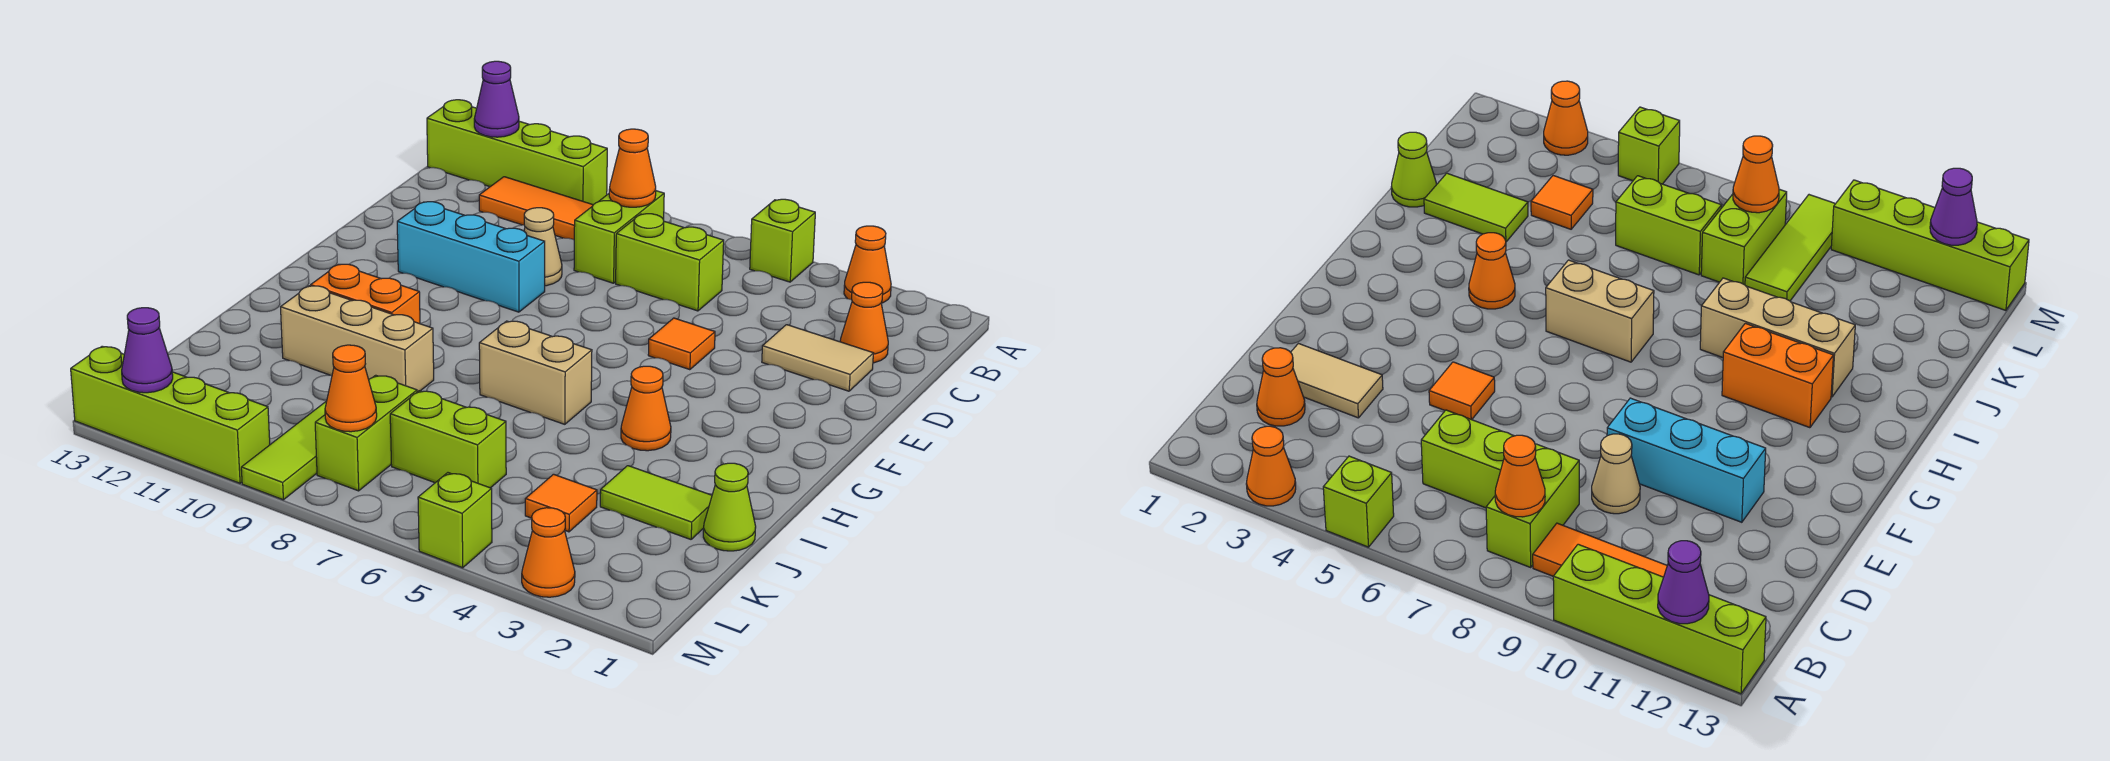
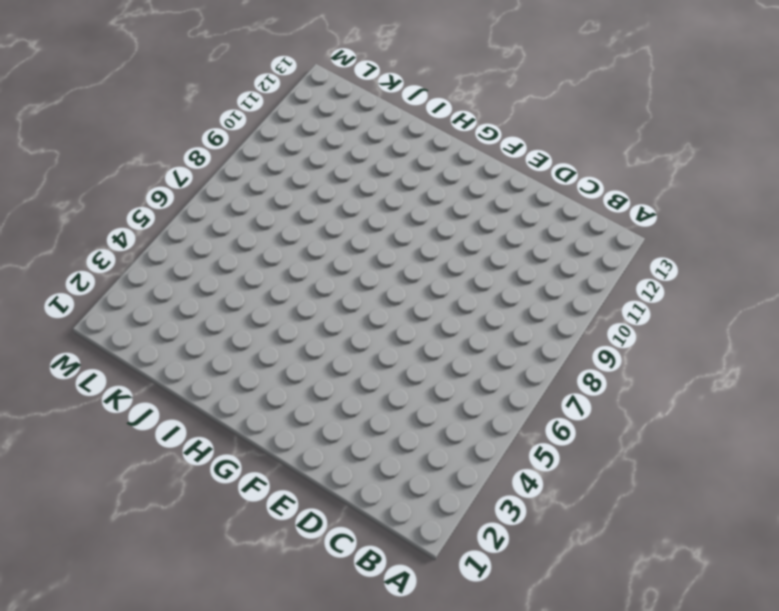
none -> orange cone A3 level 1
none -> lime brick A5 level 1
none -> lime brick A10:A13 level 1

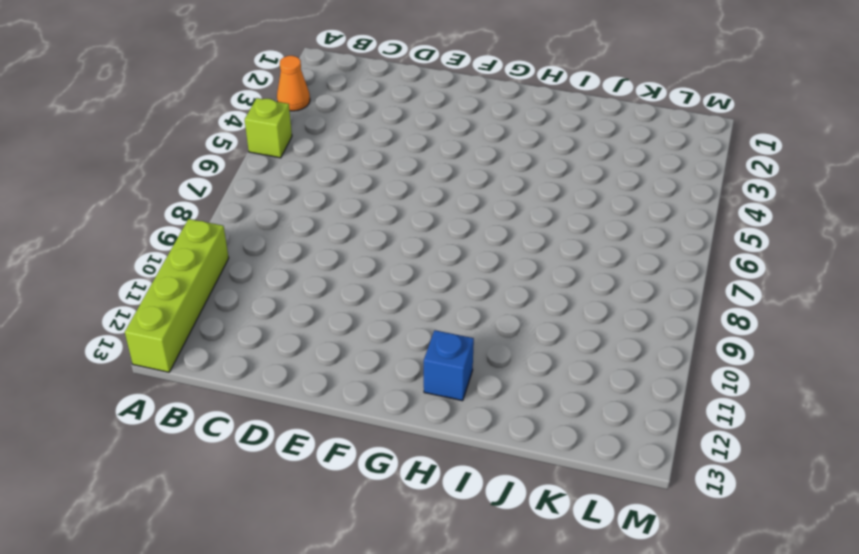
blue brick H12 level 1 -> none
none -> lime brick B8:C8 level 1
none -> orange tile B9:B11 level 1
none -> orange cone C2 level 1

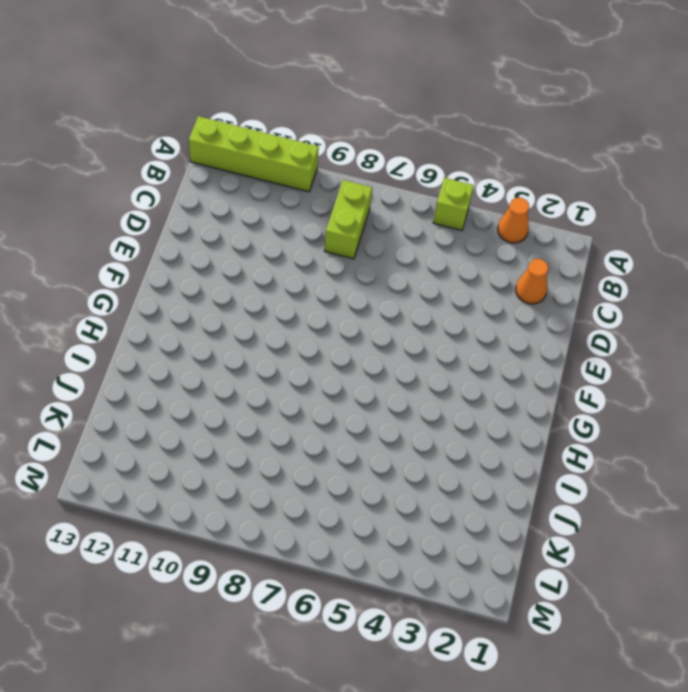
none -> orange tile B9:B11 level 1
none -> lime brick C6:C7 level 1
none -> tan tile D2:D3 level 1

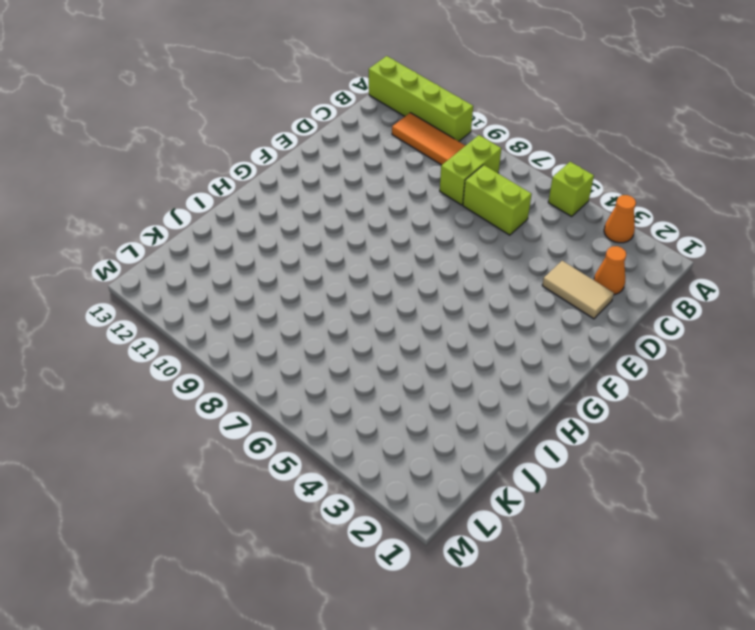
none -> tan cone D9 level 1
none -> orange tile E5 level 1
none -> cyan brick E9:E11 level 1

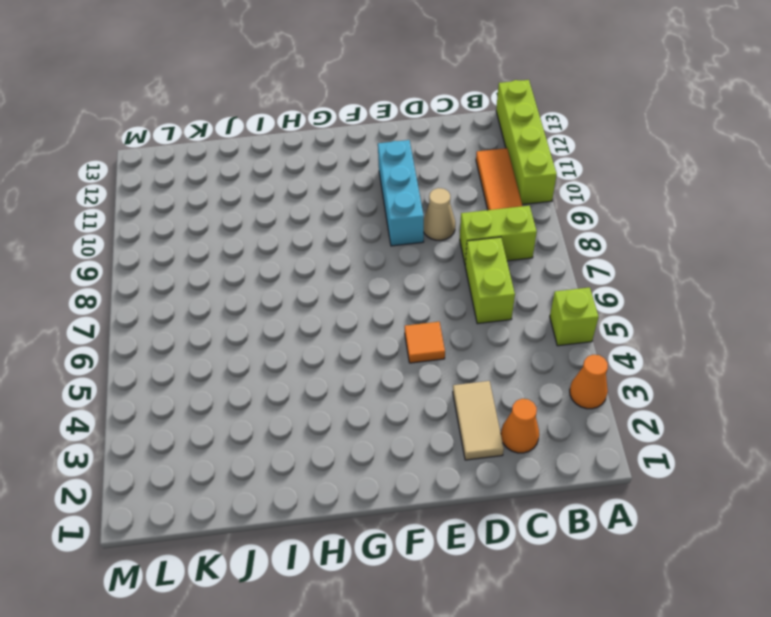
none -> orange cone H4 level 1
none -> tan brick H6:H7 level 1
none -> orange brick H10:H11 level 1

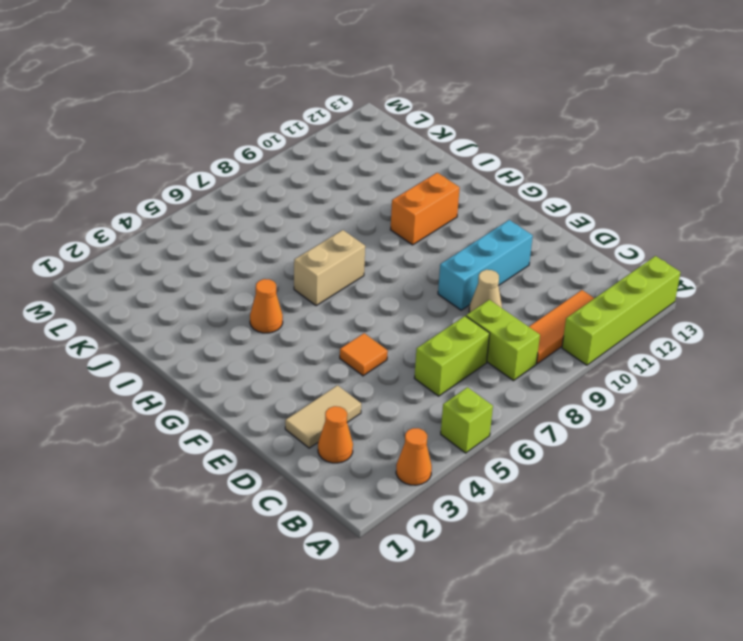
none -> tan brick I9:I11 level 1
none -> lime cone J1 level 1
none -> lime tile J2:J3 level 1

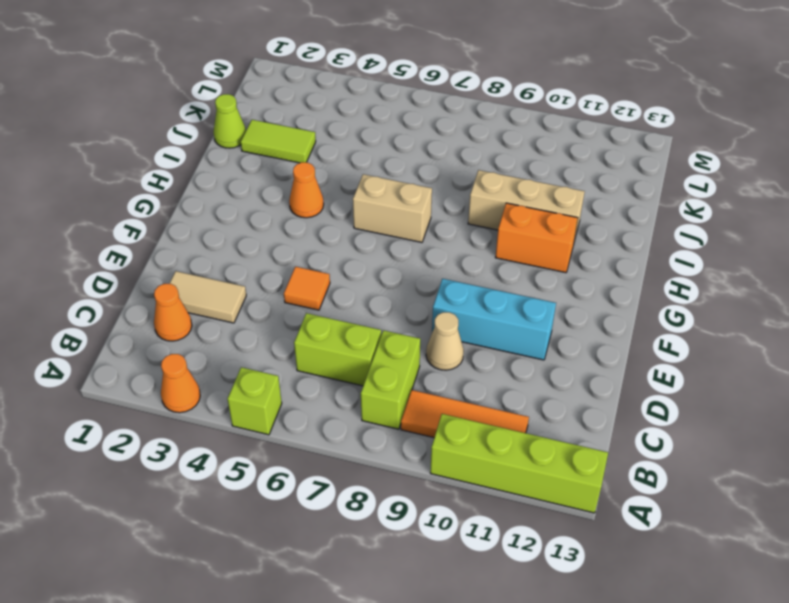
none -> orange tile K4 level 1
none -> lime brick K6:K7 level 1
none -> lime brick K8:L8 level 1

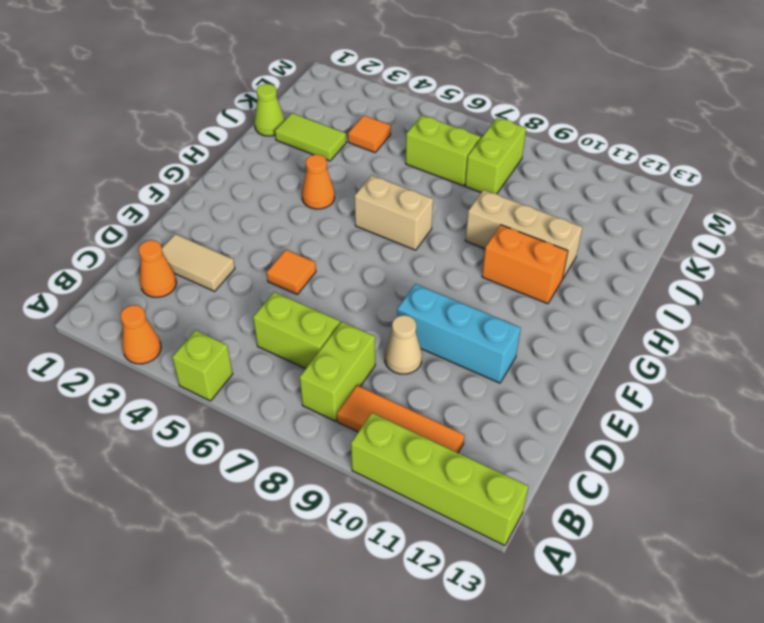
none -> lime tile K9:M9 level 1
none -> orange cone M3 level 1
none -> lime brick M5 level 1

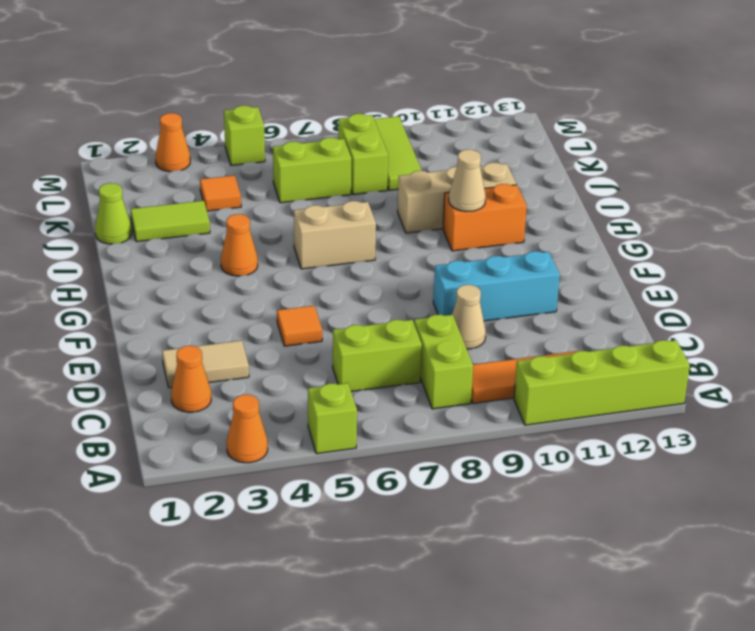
tan cone H10 level 2 -> none
none -> lime brick M10:M13 level 1
none -> purple cone A12 level 2
none -> orange cone B8 level 2

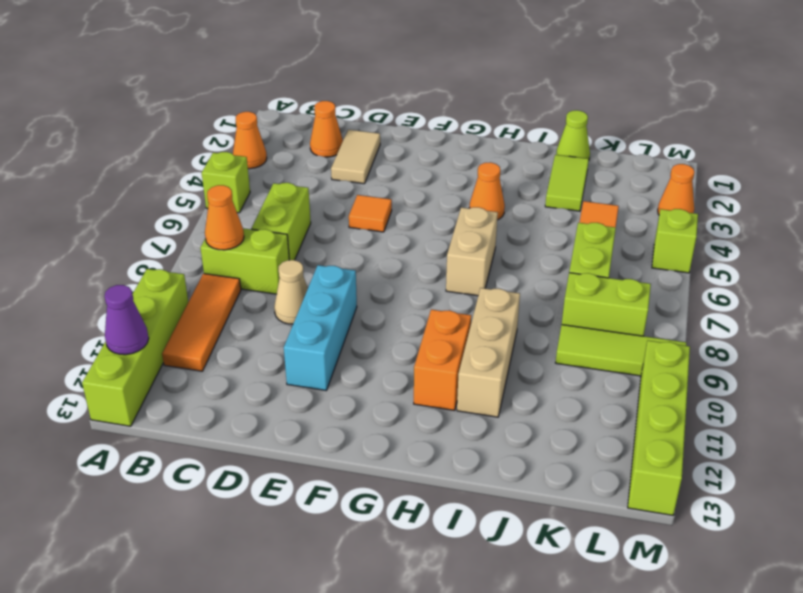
none -> orange cone L8 level 2
none -> purple cone M12 level 2

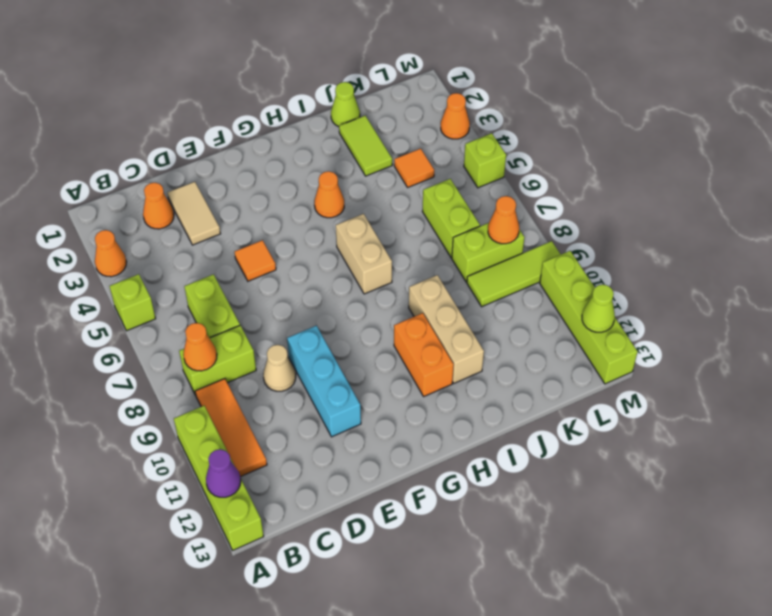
lime cone M12 level 2 -> purple cone M12 level 2

